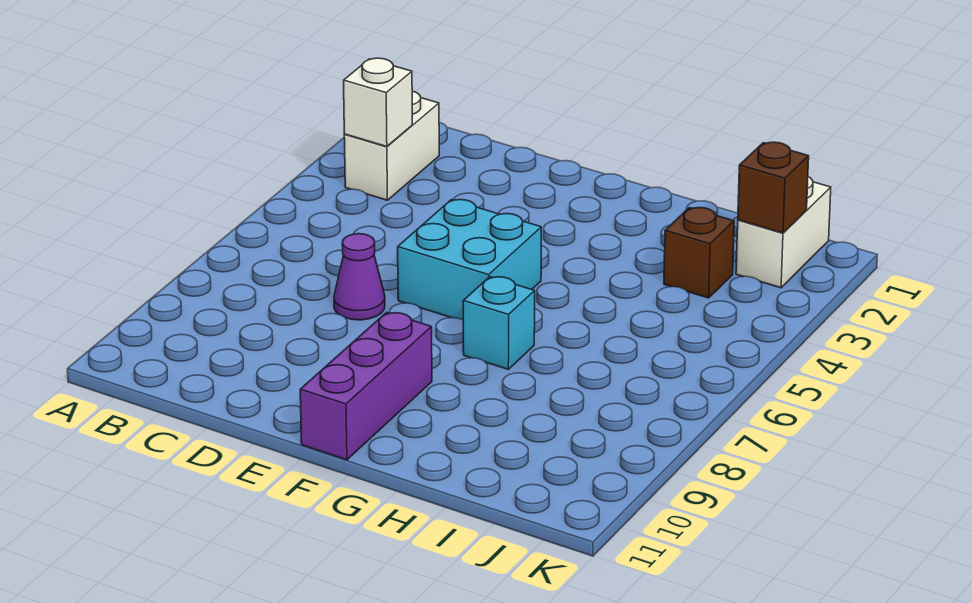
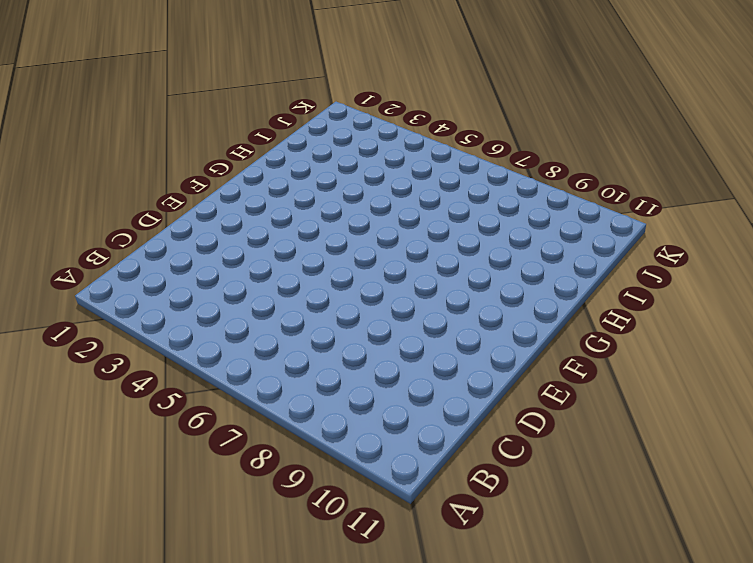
none -> white brick B2:B3 level 1
none -> purple cone D7 level 1

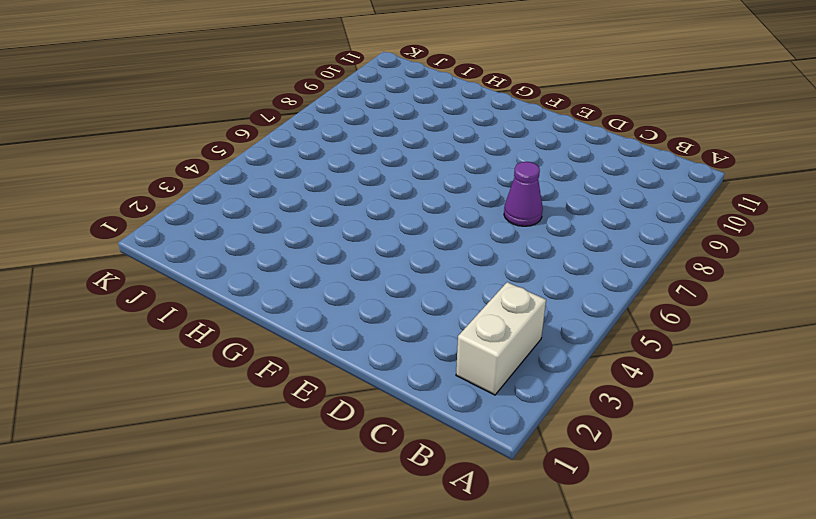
none -> cyan brick E5:F6 level 1
none -> purple brick F9:F11 level 1

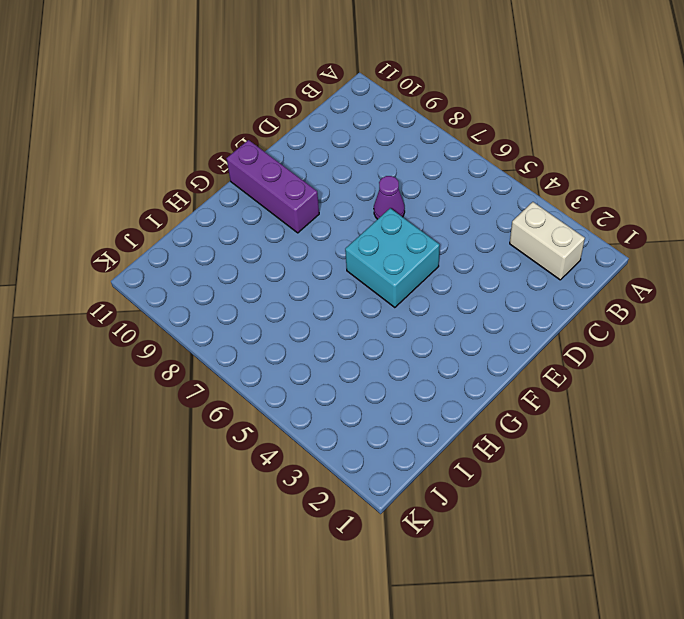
none -> cyan brick G7 level 1
none -> brown brick I3 level 1

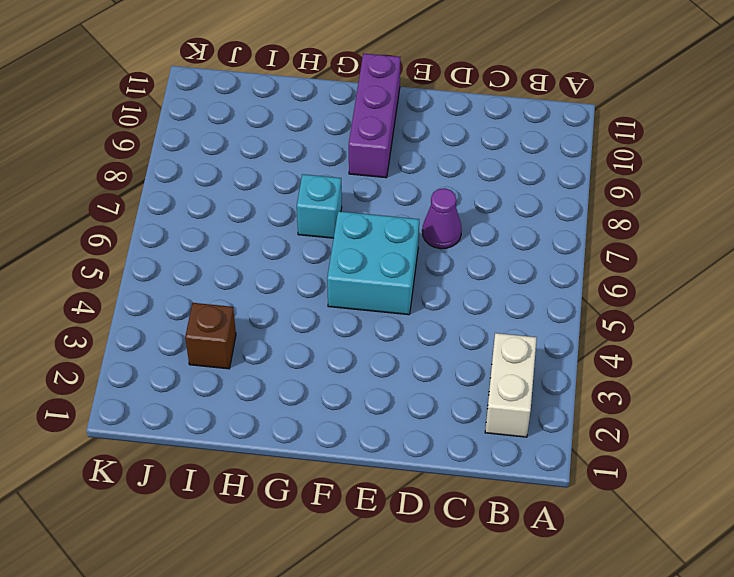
none -> white brick J1:J2 level 1
none -> white brick B3 level 2

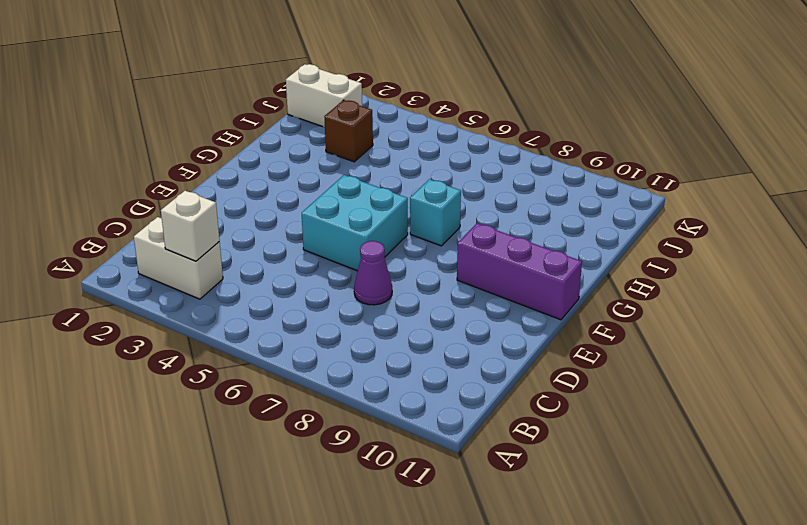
none -> brown brick J2 level 2

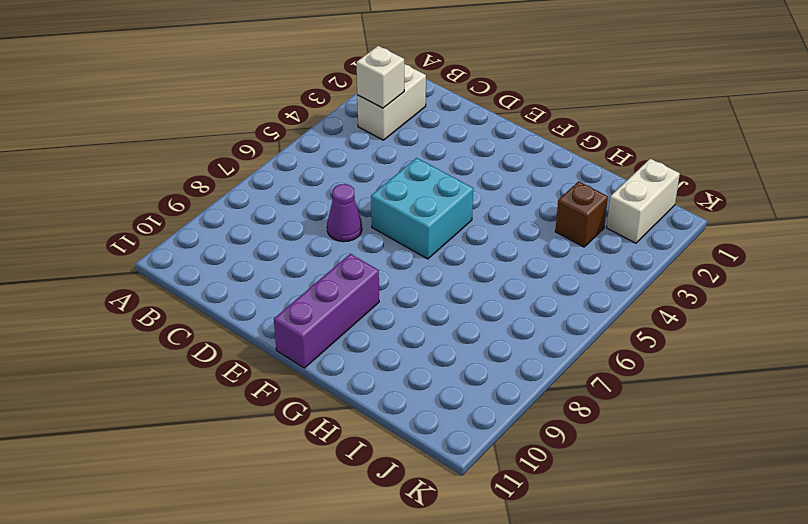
none -> cyan brick G7 level 1
none -> brown brick J2 level 2

